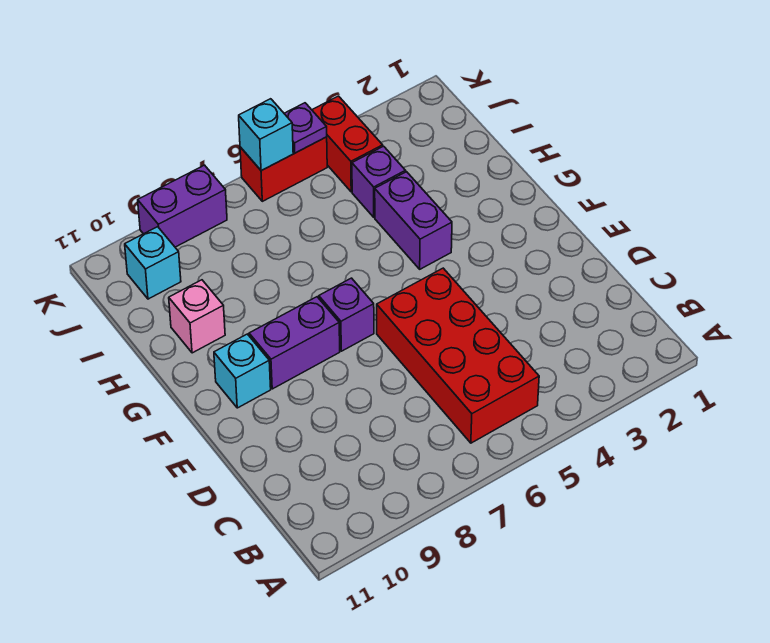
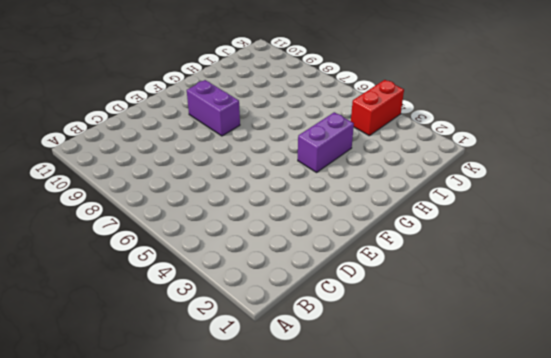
none -> red brick B5:E6 level 1
none -> purple brick F7 level 1
none -> cyan brick F10 level 1

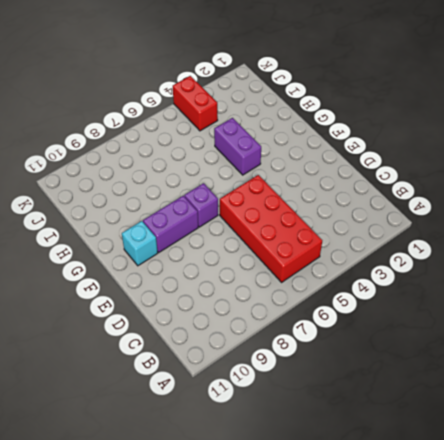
none -> pink brick H10 level 1
none -> purple brick I4 level 1
none -> cyan brick J10 level 1

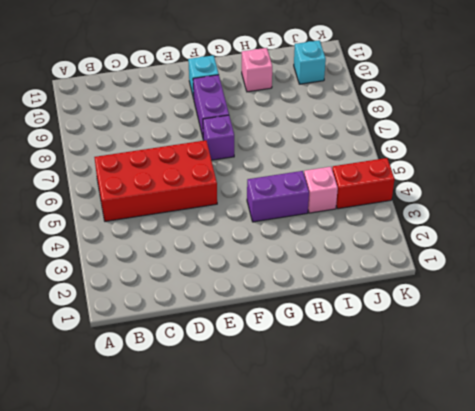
pink brick I4 level 1 -> purple brick I4 level 1
none -> red brick K5:K6 level 1
none -> purple brick K8:K9 level 1
none -> purple plate K5 level 2

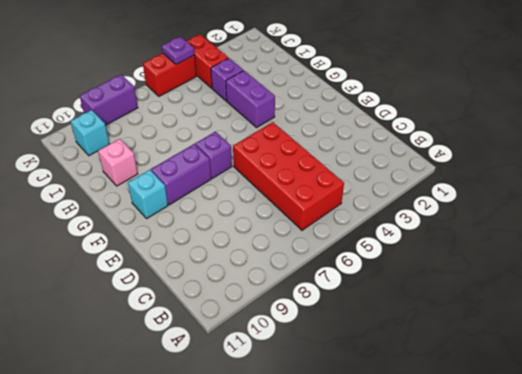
none -> cyan brick K6 level 2

